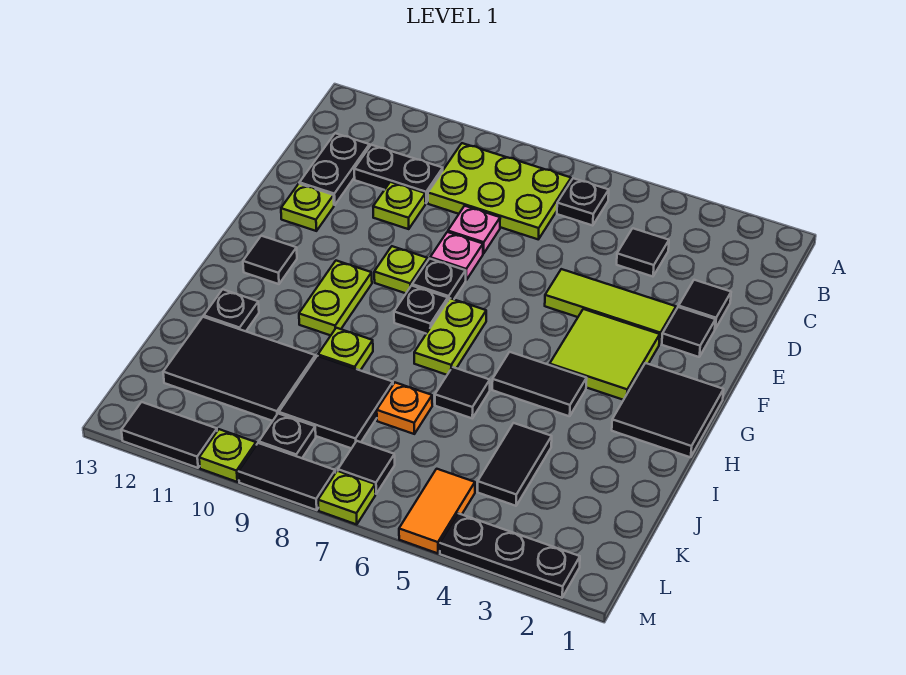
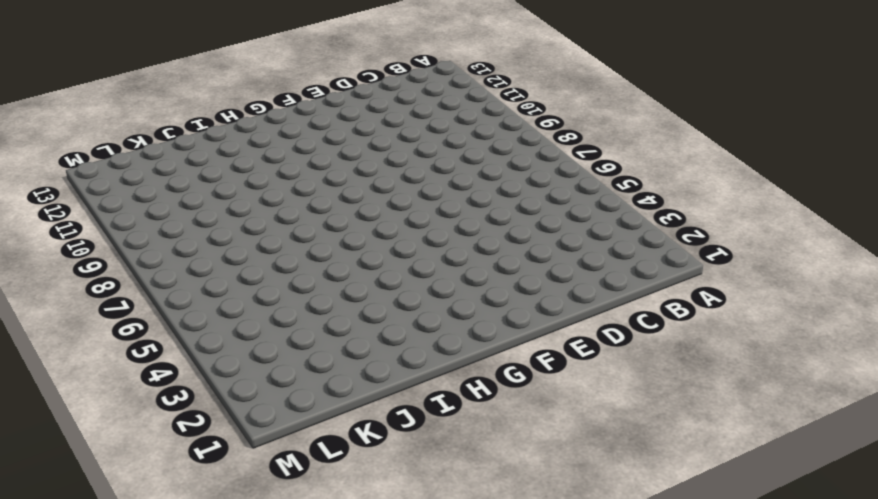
none -> black plate B6 level 1
none -> lime plate B7:C9 level 1
none -> black tile C4 level 1
none -> black plate C10:C11 level 1

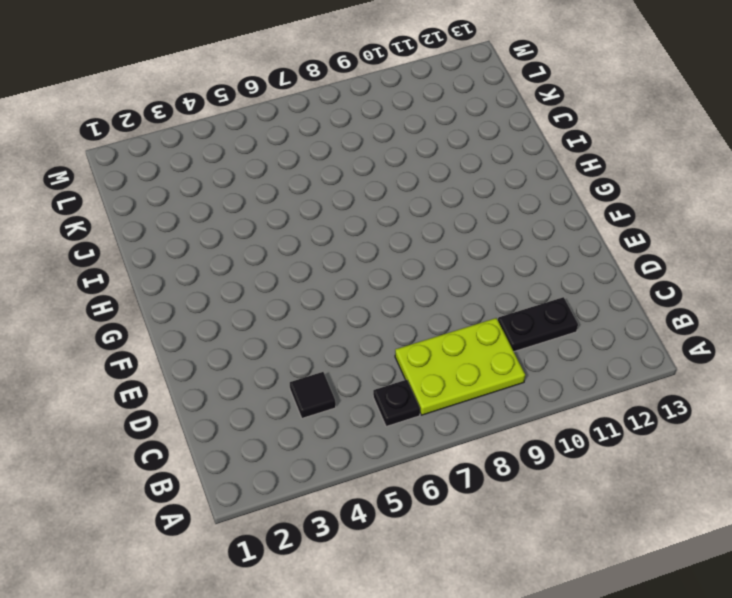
none -> black plate C12:D12 level 1
none -> black tile D2 level 1
none -> pink plate D8 level 1
none -> lime plate D10 level 1

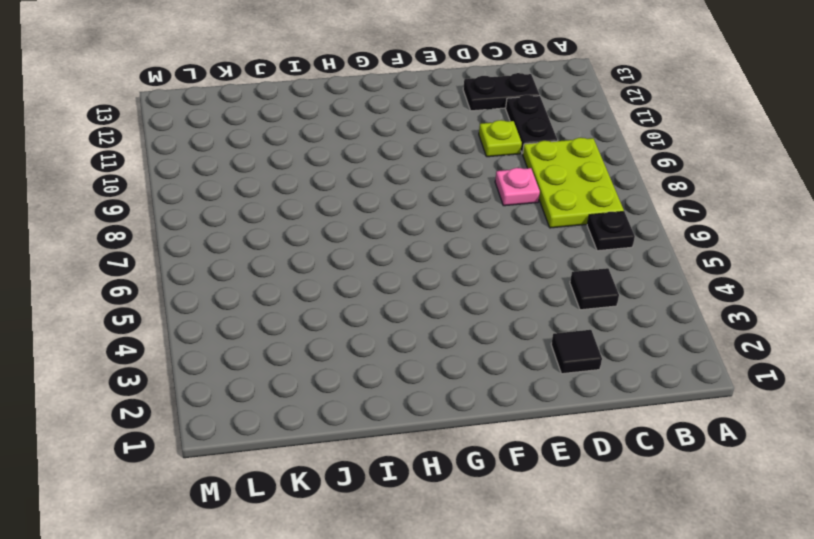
none -> black tile E2 level 1
none -> lime tile E3:E5 level 1
none -> pink plate E8 level 1
none -> lime plate E12 level 1

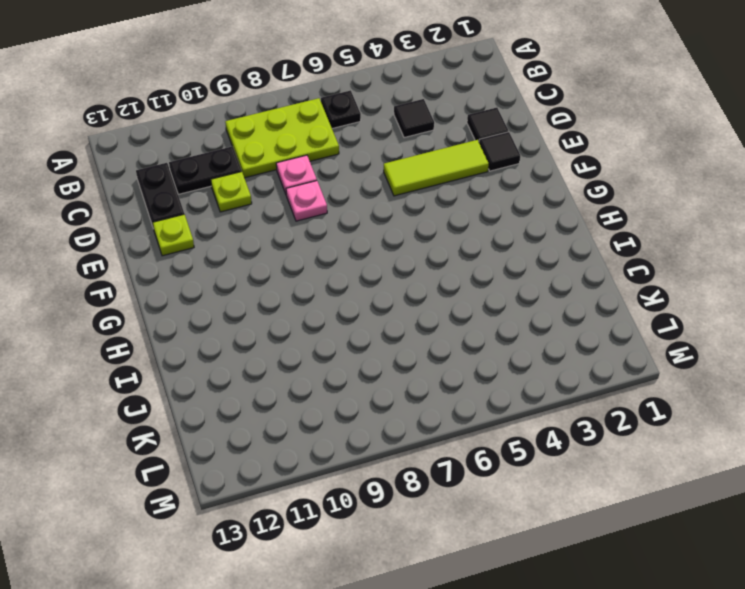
none -> lime tile F3:G4 level 1
none -> black plate F8 level 1
none -> lime plate F9 level 1
none -> black tile G1:H2 level 1

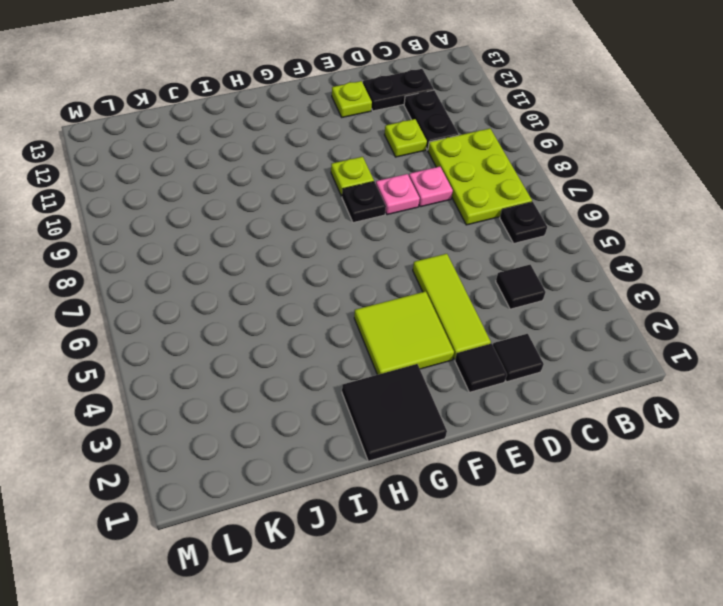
none -> lime plate G7:H7 level 1
none -> black plate G8 level 1
none -> lime plate G10:H10 level 1
none -> black tile G12 level 1

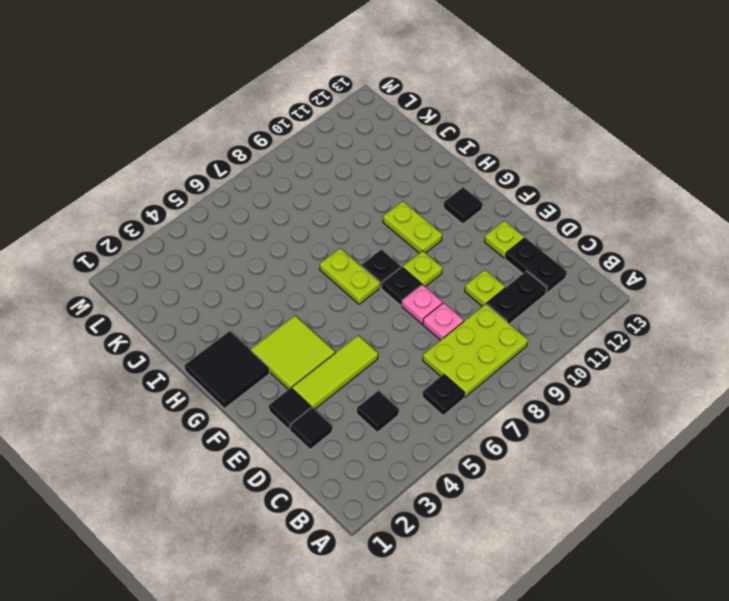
none -> black tile H4:H5 level 1
none -> black tile I6 level 1
none -> lime plate I9 level 1
none -> black plate I12 level 1

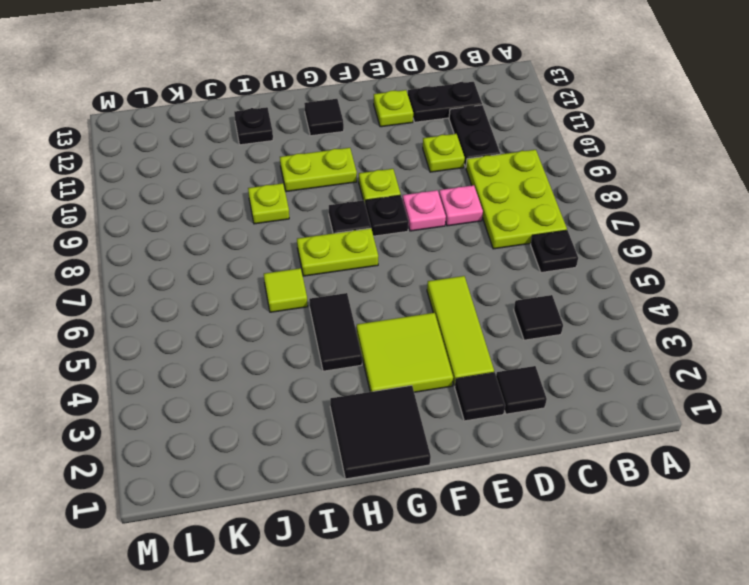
lime tile I6 level 1 -> black tile I6 level 1
none -> black tile J4:K4 level 1
none -> orange plate J7 level 1
none -> black tile J8:K9 level 1
none -> black tile J10:K12 level 1

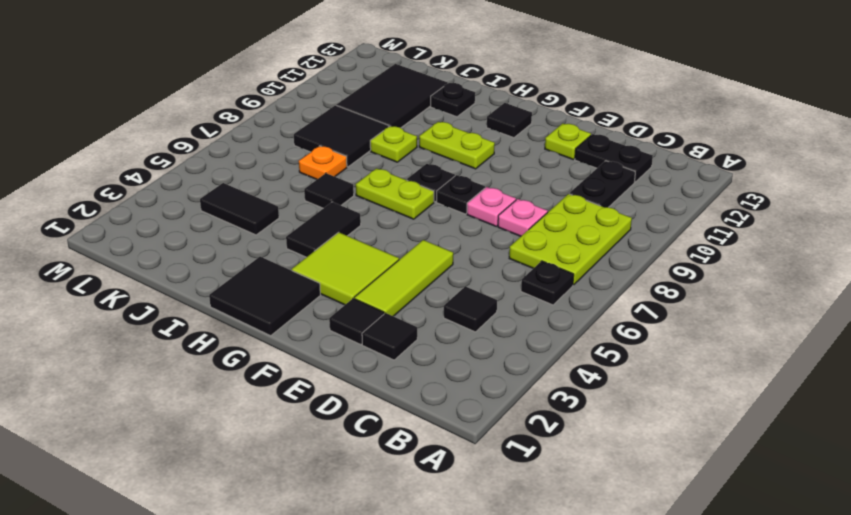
none -> lime plate D10 level 1
none -> lime plate F9 level 1
none -> orange tile L5:M5 level 1
none -> black tile L7 level 1

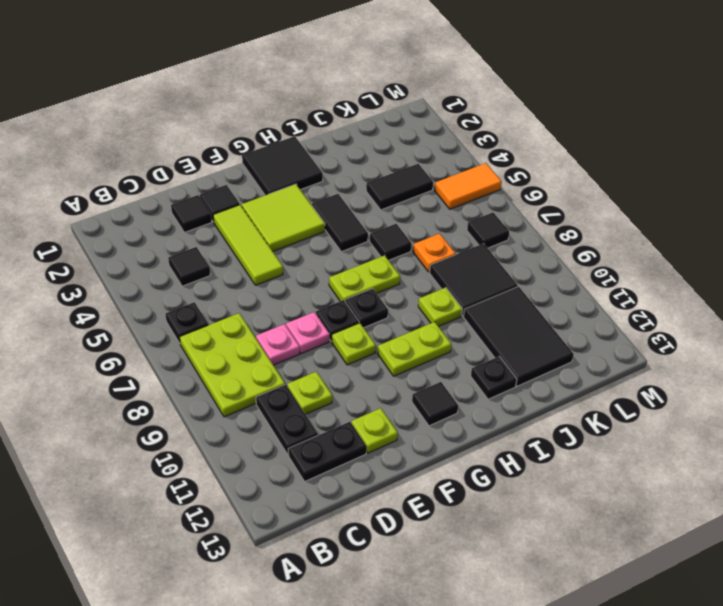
none -> black plate L9 level 1
none -> black plate M2:M4 level 1
none -> lime plate M7 level 1
none -> black tile M8:M9 level 1

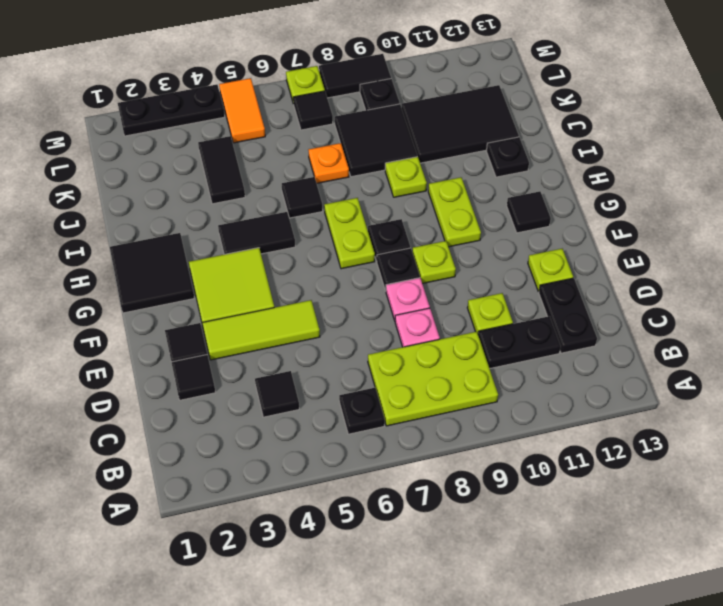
none -> lime plate M10 level 1
none -> black tile M11:M12 level 1

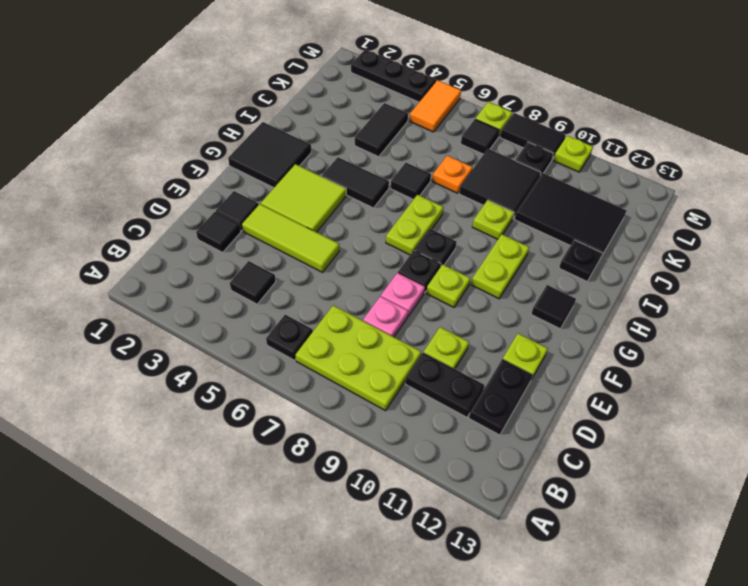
none -> black tile M11:M12 level 1

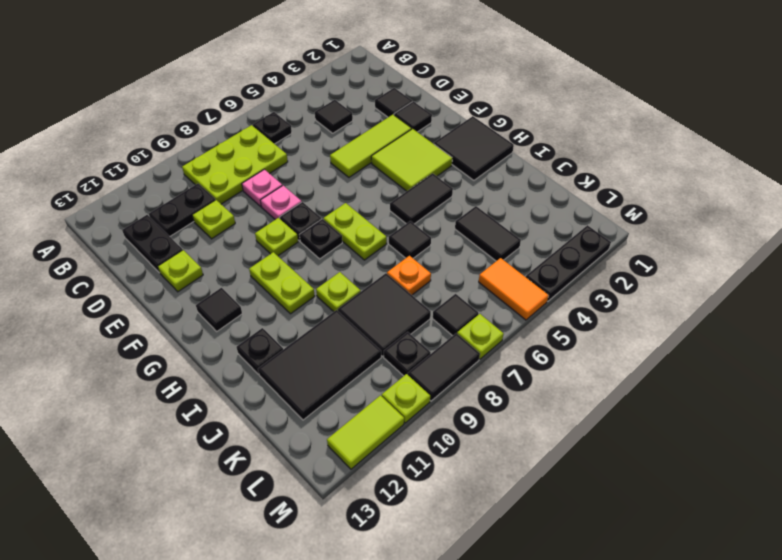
lime tile M11:M12 level 1 -> black tile M11:M12 level 1

